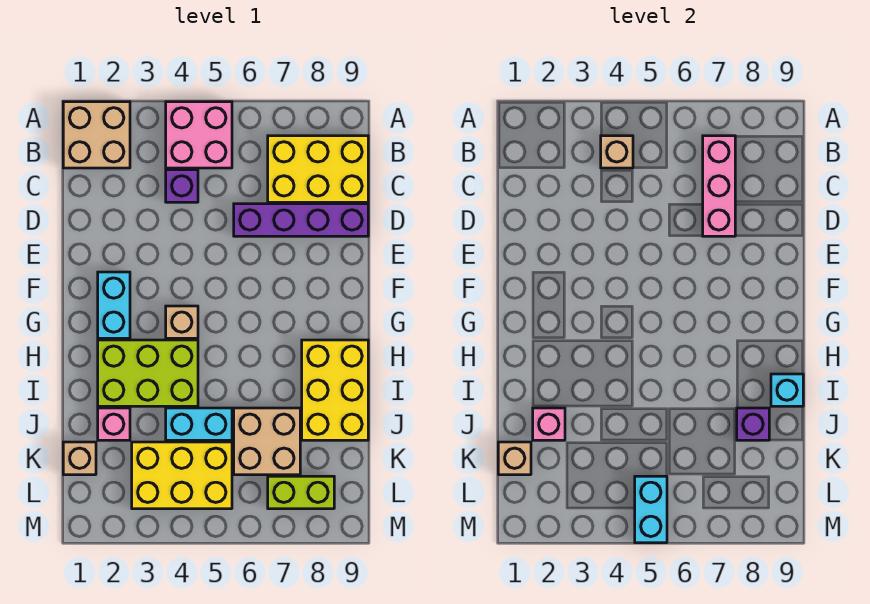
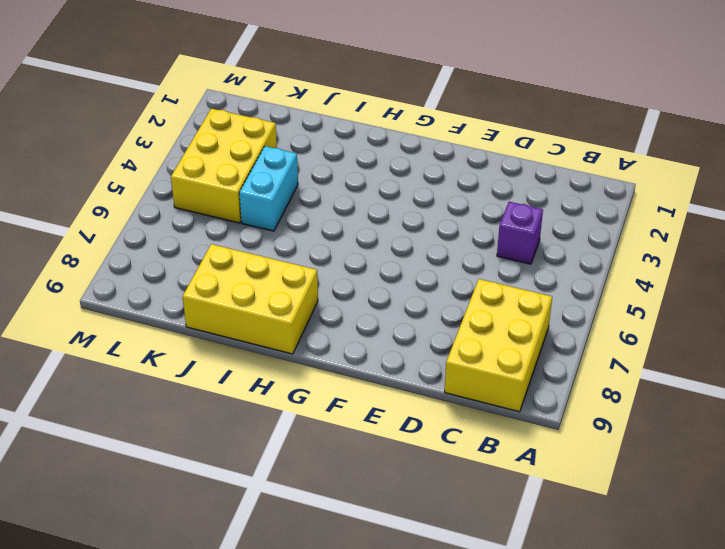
none -> tan brick A1:B2 level 1
none -> pink brick A4:B5 level 1
none -> purple brick D6:D9 level 1

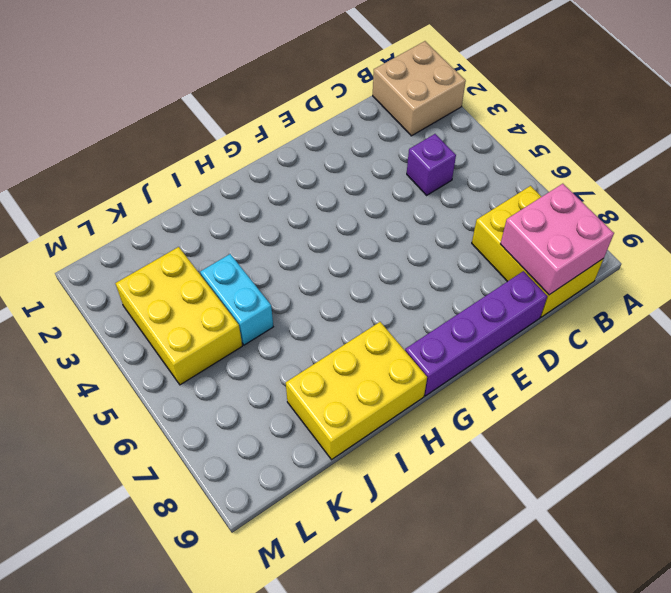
pink brick B8:C9 level 2 -> pink brick A4:B5 level 1
purple brick D9:G9 level 1 -> purple brick D6:D9 level 1
none -> cyan brick F2:G2 level 1
none -> tan brick G4 level 1
none -> lime brick H2:I4 level 1

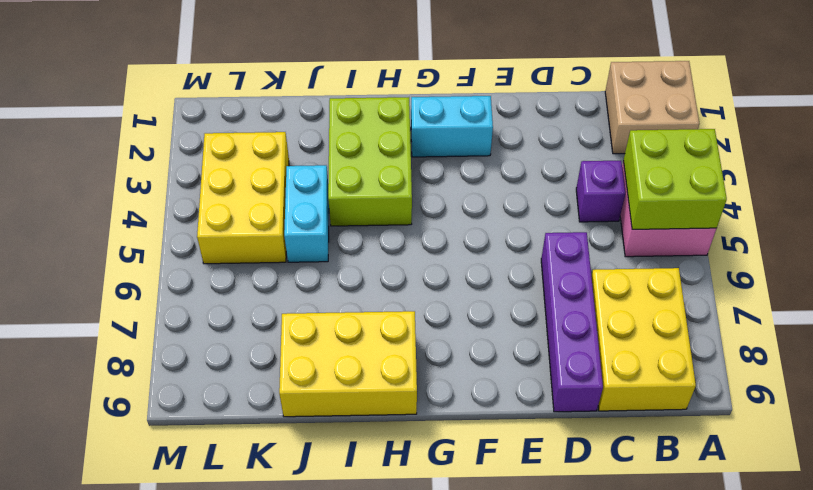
lime brick A4:B5 level 2 -> tan brick B4 level 2
none -> tan brick G4 level 1
none -> pink brick J2 level 1
none -> tan brick J6:K7 level 1

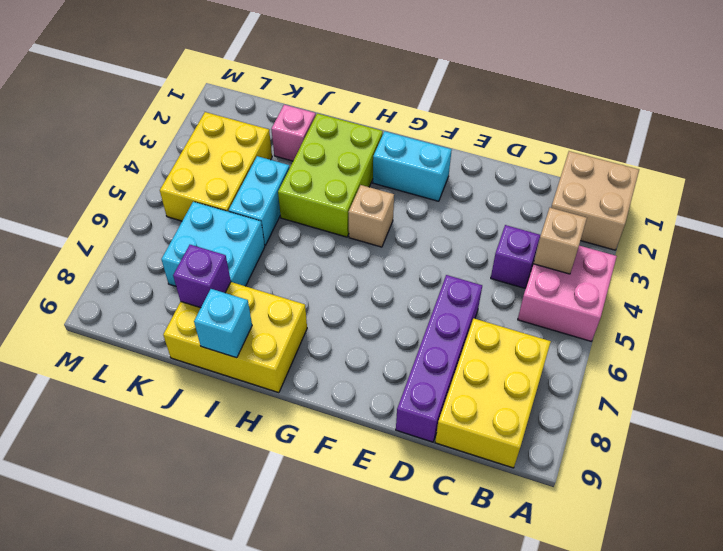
cyan brick J6:K7 level 1 -> tan brick J6:K7 level 1
none -> tan brick K1 level 1
none -> lime brick L7:L8 level 1
none -> pink brick B7:D7 level 2

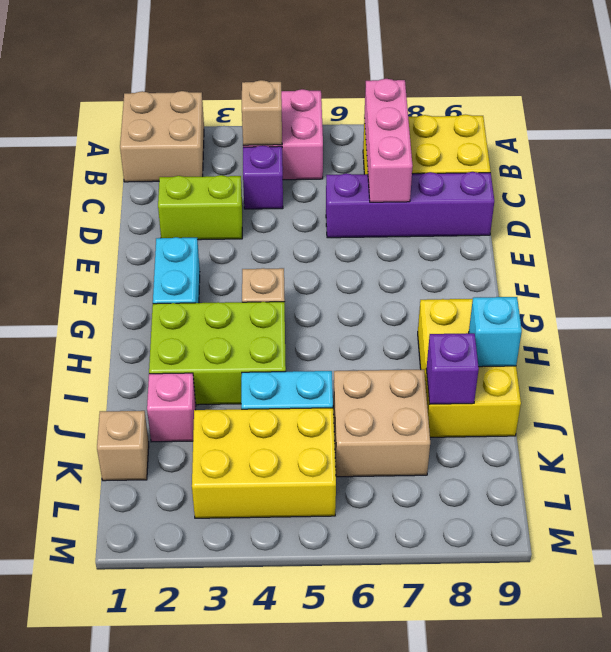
lime brick D2:D3 level 1 -> lime brick L7:L8 level 1
none -> pink brick J2 level 2
none -> tan brick K1 level 2
none -> cyan brick L5:M5 level 2

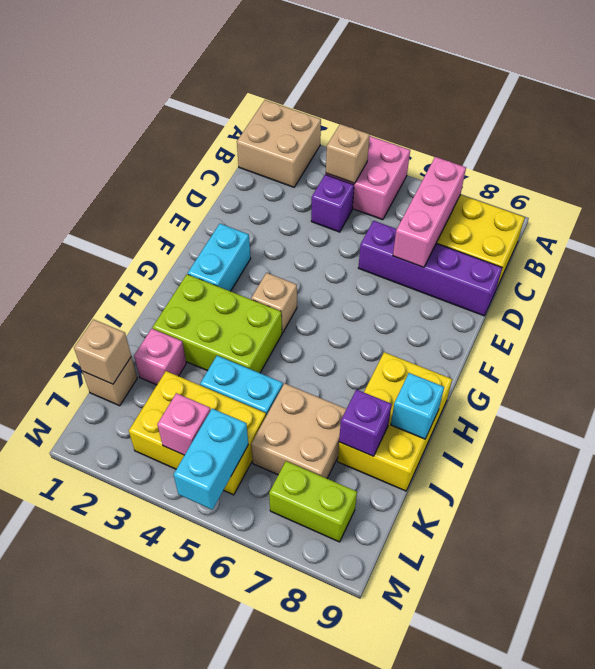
pink brick L4 level 2 -> pink brick J2 level 2

